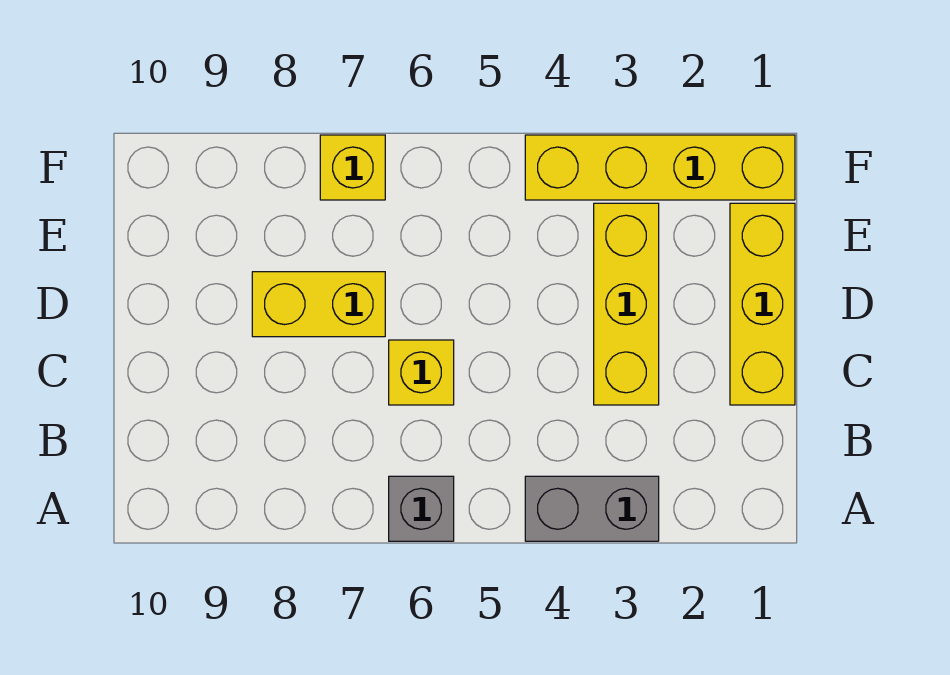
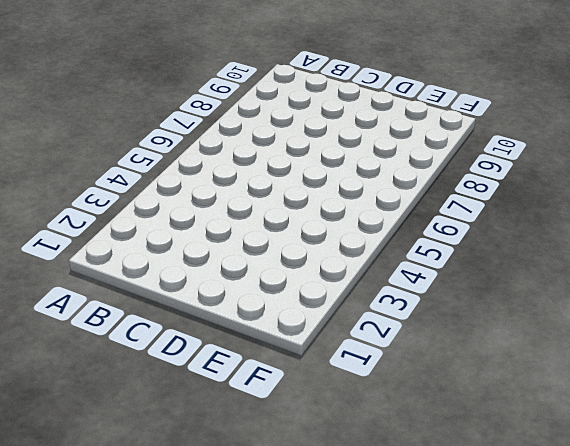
none -> grey brick A3:A4 level 1
none -> grey brick A6 level 1

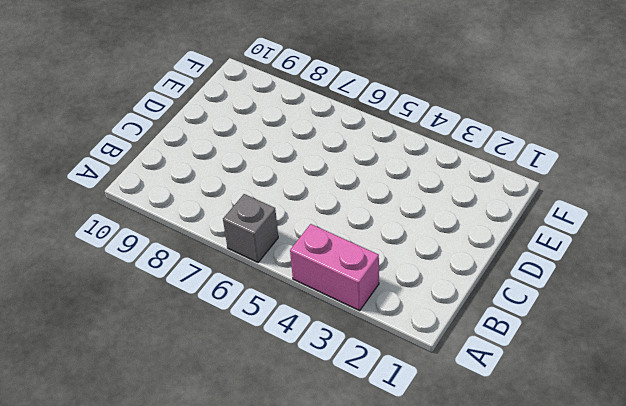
pink brick A3:A4 level 1 -> grey brick A3:A4 level 1
none -> yellow brick C1:E1 level 1
none -> yellow brick C3:E3 level 1

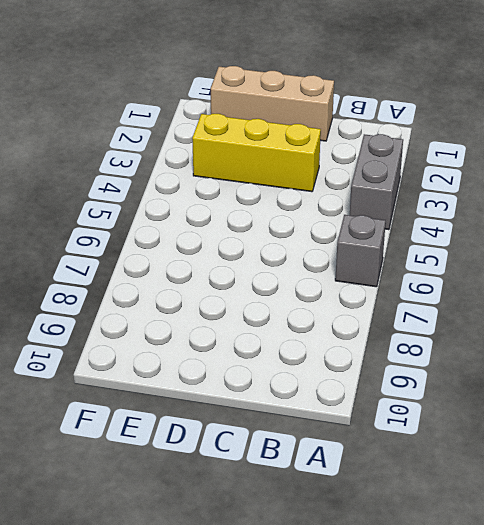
tan brick C1:E1 level 1 -> yellow brick C1:E1 level 1
none -> yellow brick C6 level 1
none -> yellow brick D7:D8 level 1

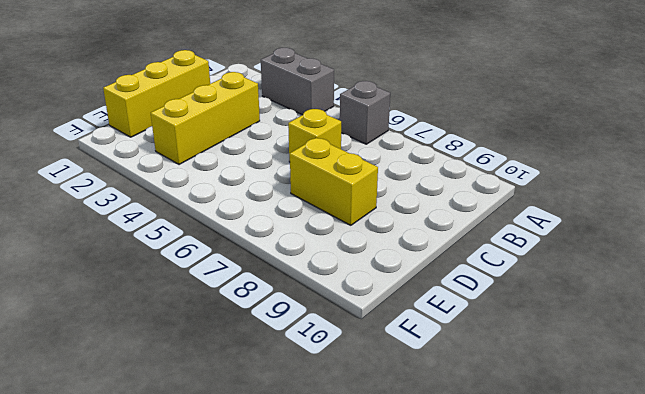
none -> yellow brick F1:F4 level 1
none -> yellow brick F7 level 1

